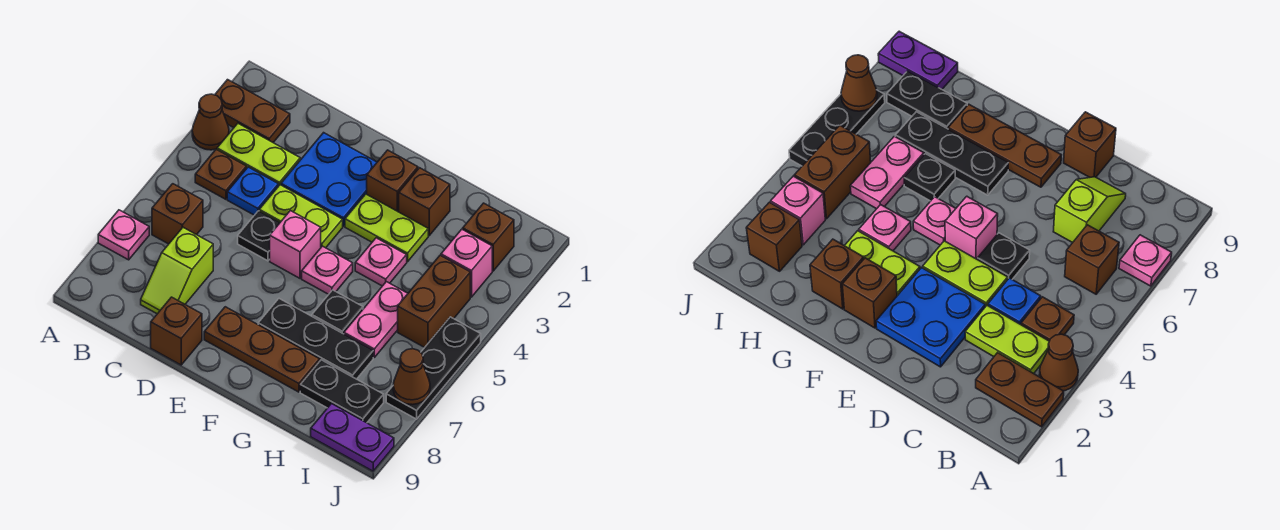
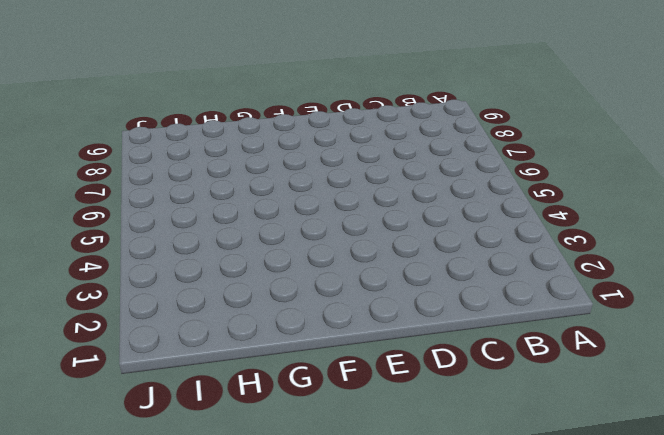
none -> brown plate A2:B2 level 1
none -> brown cone A3 level 1
none -> pink plate A7 level 1

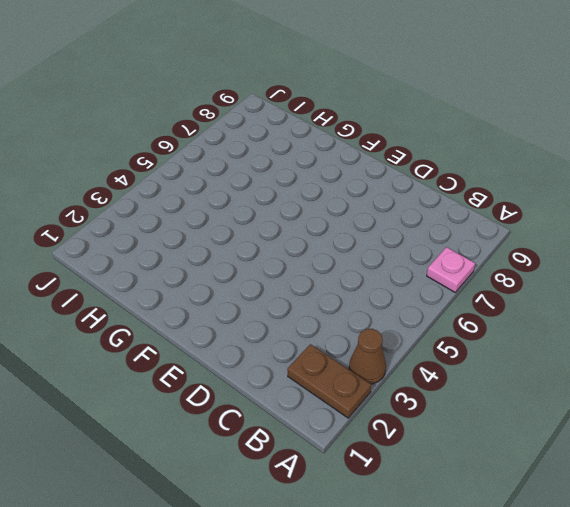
none -> lime plate B3:C3 level 1
none -> brown plate B4 level 1
none -> brown brick B6 level 1

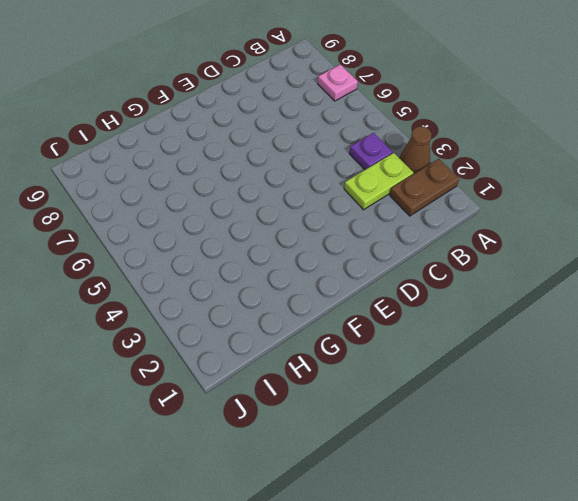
purple plate B4 level 1 -> brown plate B4 level 1
none -> brown brick B6 level 1
none -> blue plate C4 level 1
none -> lime slope C7:C8 level 1 top 7

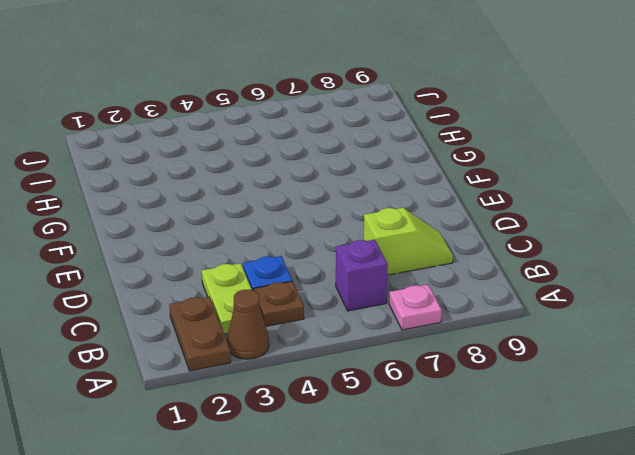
purple brick B6 level 1 -> brown brick B6 level 1
none -> blue plate D2:E3 level 1
none -> lime plate D4:E4 level 1
none -> black plate D5 level 1

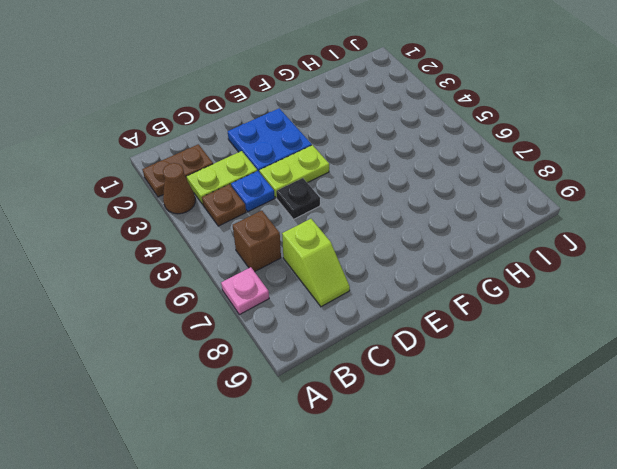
none -> brown brick D9 level 1
none -> pink brick E5 level 1
none -> brown plate E8:G8 level 1

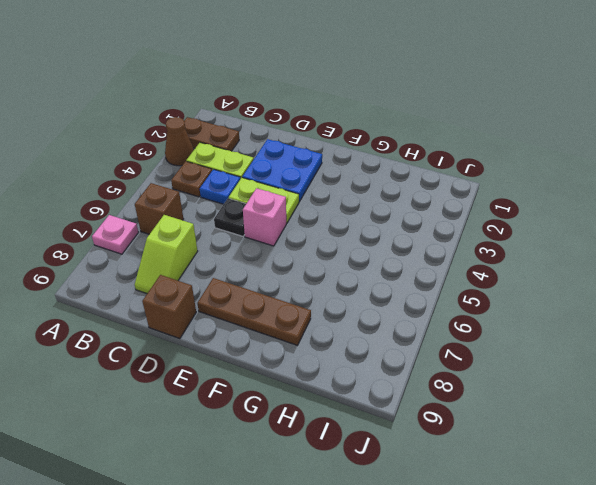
none -> brown brick F2 level 1
none -> lime plate F3:G3 level 1
none -> pink plate F5 level 1

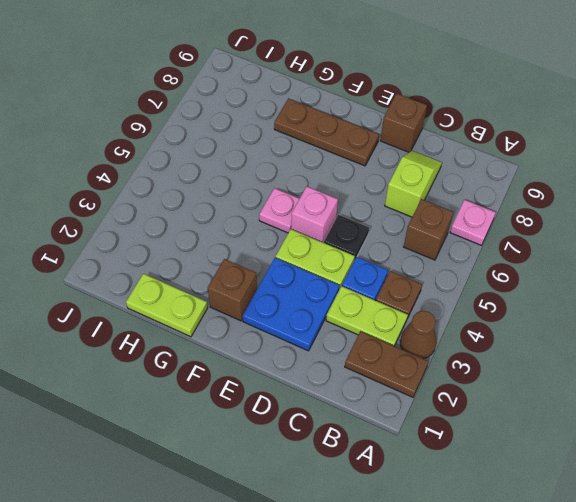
lime plate G1:H1 level 1 -> lime plate F3:G3 level 1
none -> black plate F7:H7 level 1
none -> brown brick G2 level 1
none -> pink plate G4 level 1

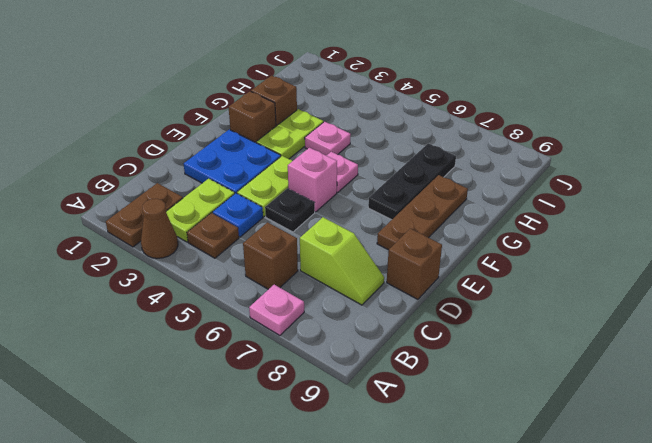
none -> black plate G6 level 1
none -> pink plate H5:H6 level 1
none -> black plate H8:I8 level 1

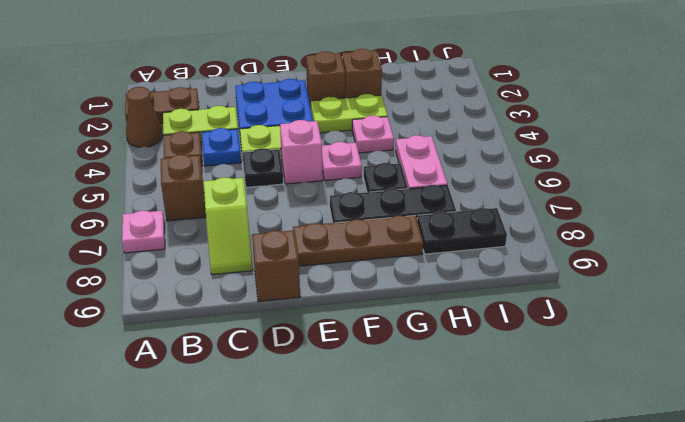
none -> brown brick I2 level 1
none -> pink brick I3 level 1
none -> brown brick I4:I5 level 1

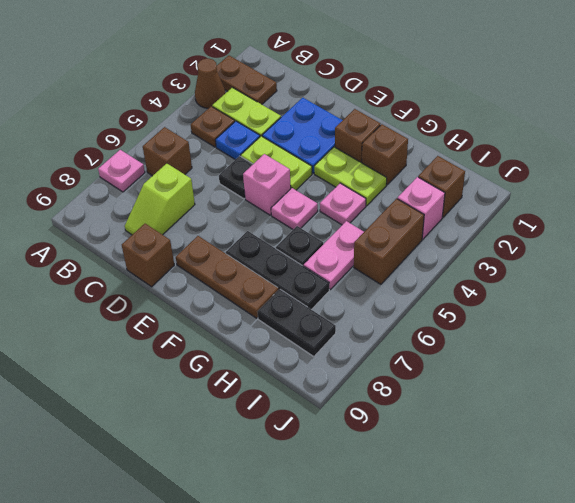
none -> purple plate I9:J9 level 1
none -> black plate J5:J7 level 1
none -> brown cone J7 level 2

